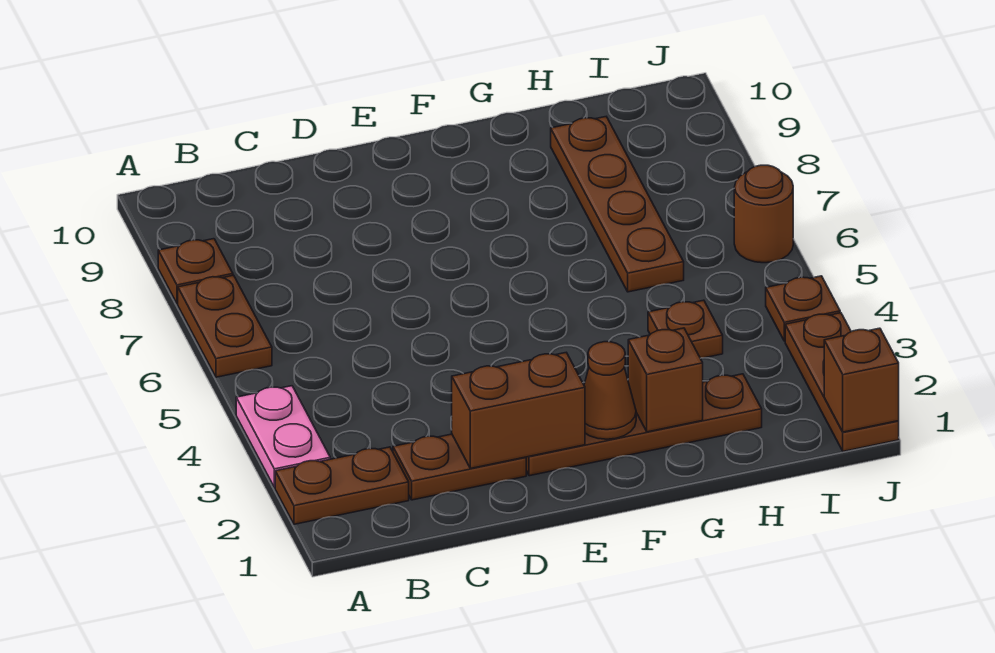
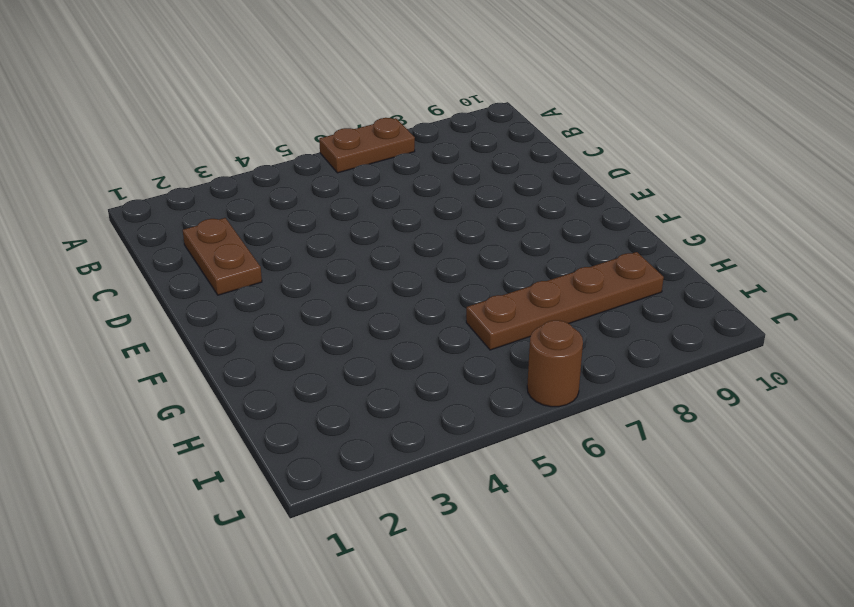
none -> brown plate A2:B2 level 1
none -> pink plate A3:A4 level 1
none -> brown plate A8 level 1

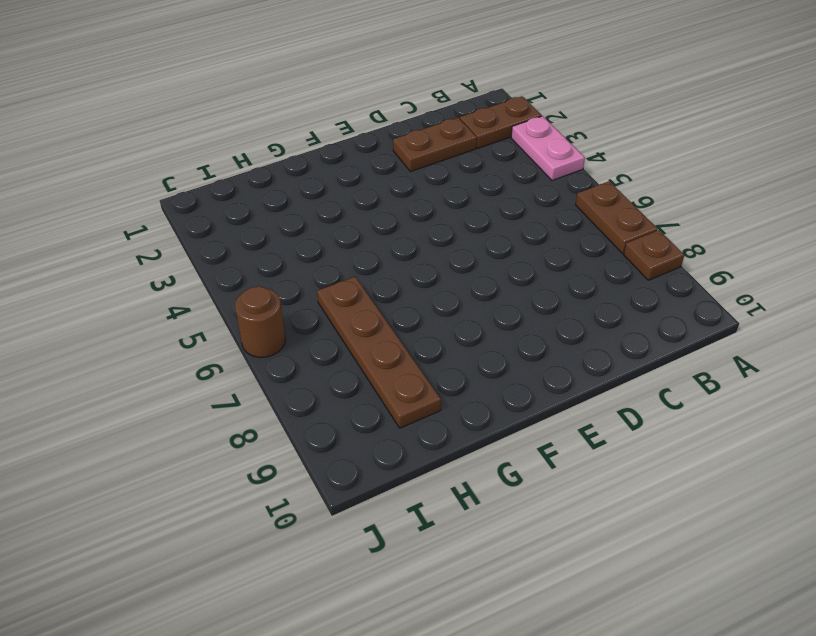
none -> brown plate E2:H2 level 1
none -> brown plate H4 level 1
none -> brown plate J1:J3 level 1

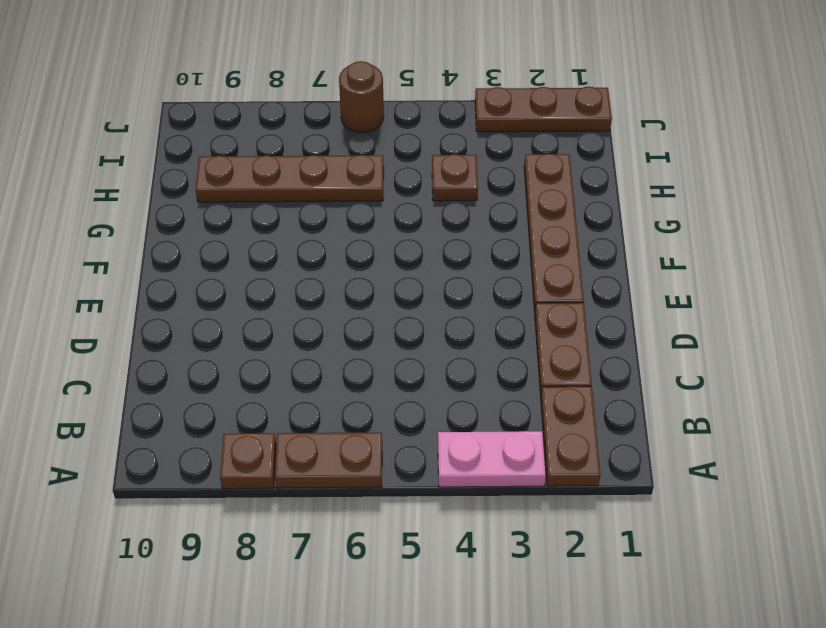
none -> brown plate J4 level 1
none -> brown brick D2:E2 level 2
none -> brown cone F2 level 2

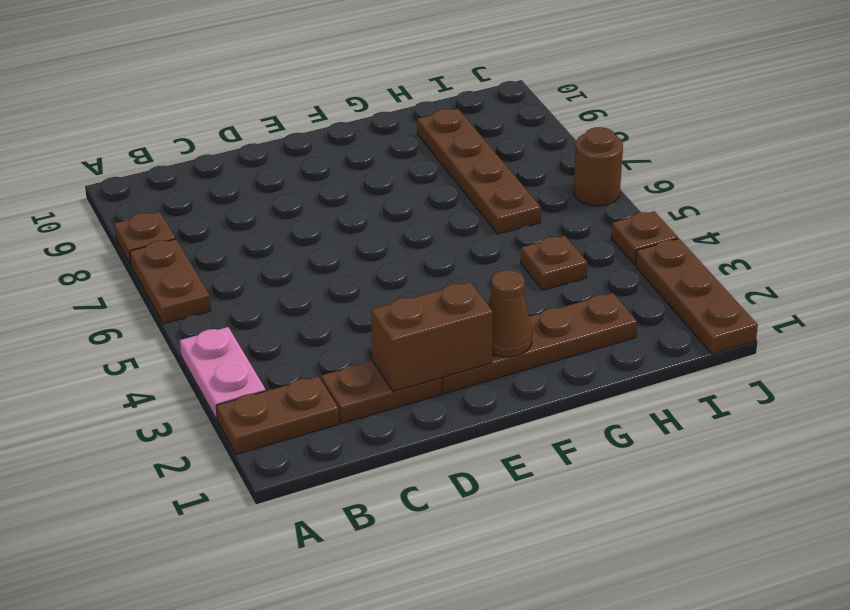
none -> brown brick G2 level 2
none -> brown brick J1 level 2

